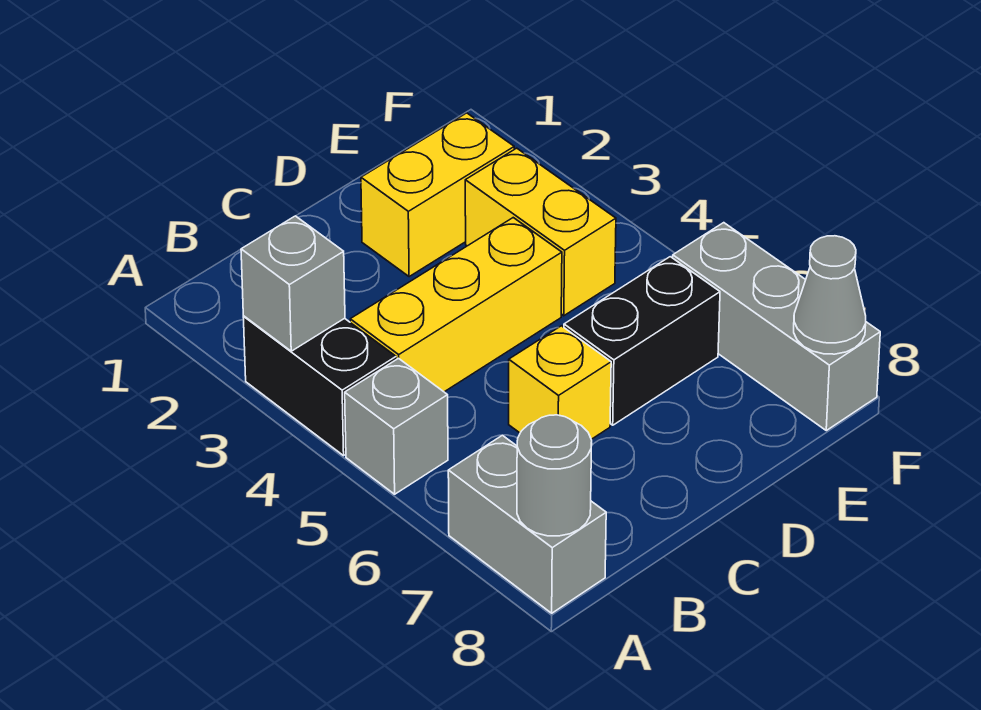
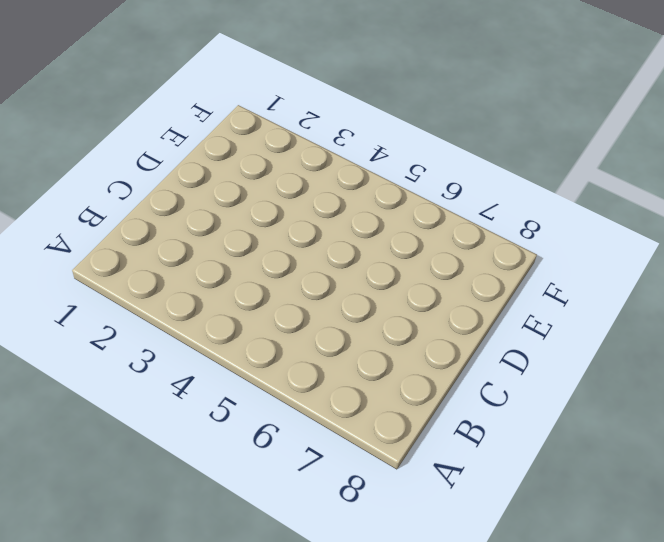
none -> black brick A3:A4 level 1
none -> grey brick A5 level 1
none -> grey brick A7:A8 level 1

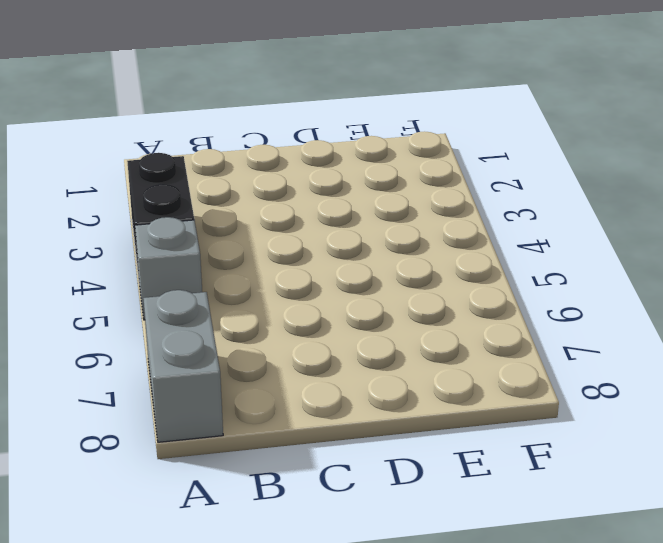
none -> yellow brick B4:D4 level 1
none -> yellow brick C6 level 1
none -> yellow brick D2:E2 level 1

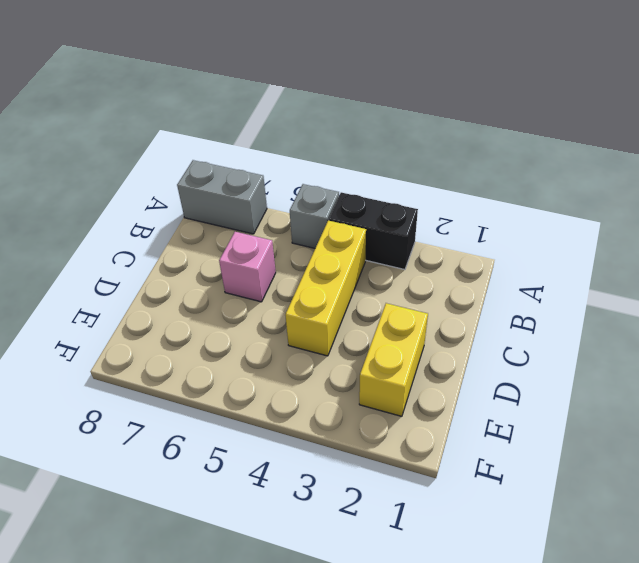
pink brick C6 level 1 -> yellow brick C6 level 1
none -> black brick D6:E6 level 1
none -> yellow brick E3:E4 level 1
none -> grey brick F6:F8 level 1

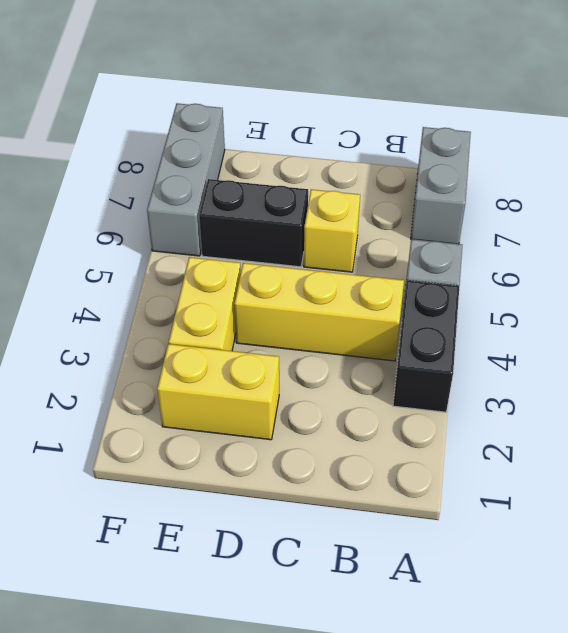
none -> grey brick A3 level 2
none -> grey round brick A8 level 2
none -> grey cone F8 level 2

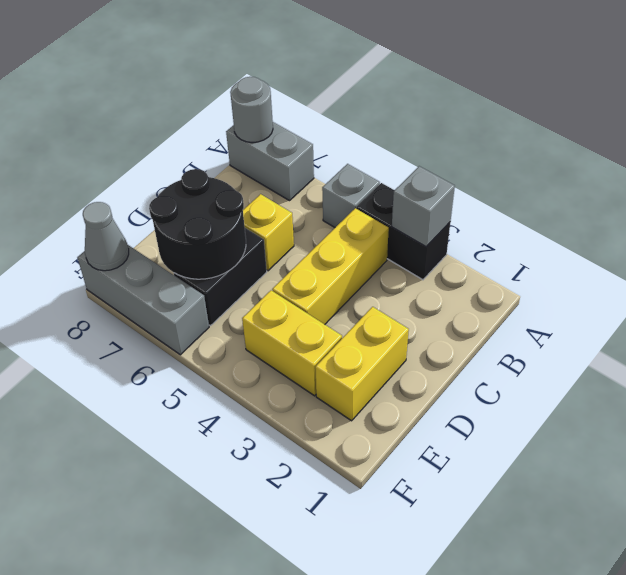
black round brick D6:E7 level 2 -> none

